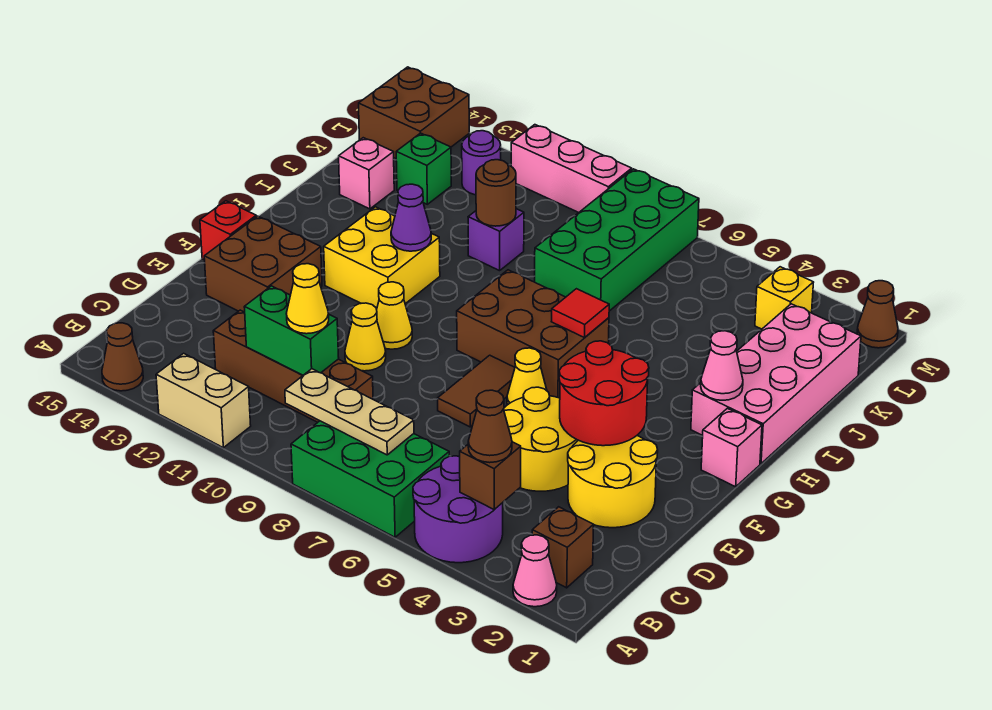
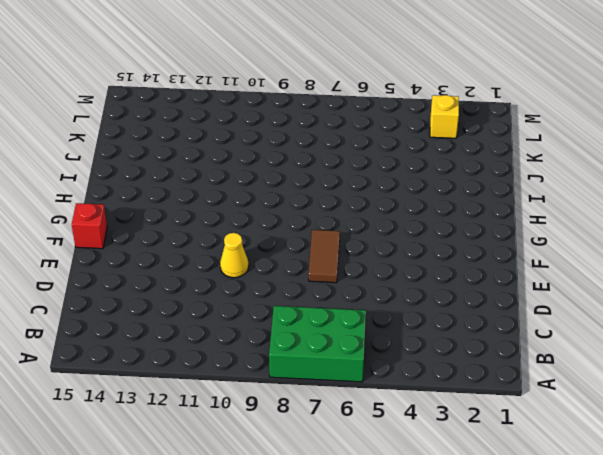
none -> pink cone A2 level 1
none -> purple round brick A4:B5 level 1
none -> tan brick A11:A12 level 1
none -> brown cone A14 level 1

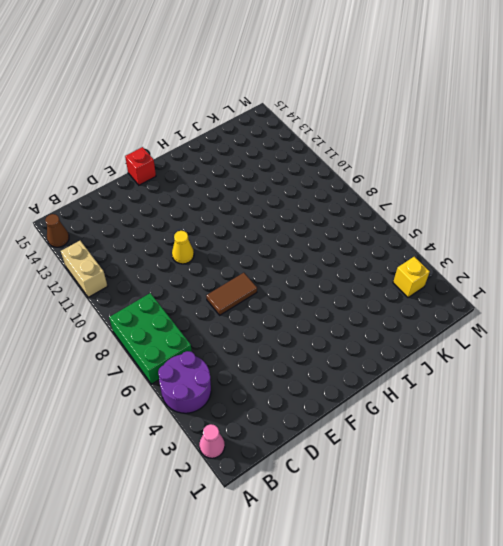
none -> brown brick B2 level 1
none -> brown brick C9:C12 level 1
none -> yellow round brick D2:E3 level 1
none -> yellow round brick D4:E5 level 1

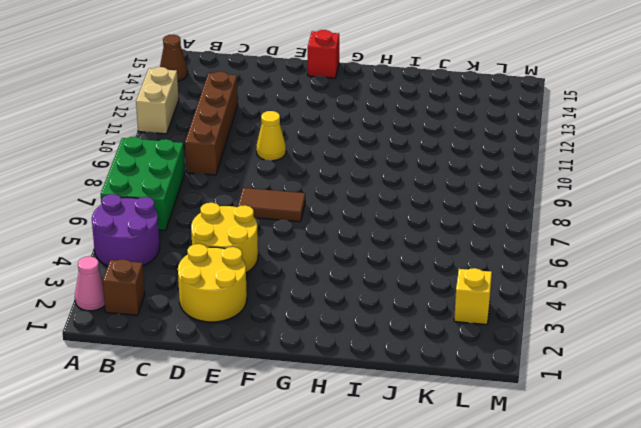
none -> brown brick E13:F14 level 1
none -> yellow cone F6 level 1
none -> yellow cone F10 level 1
none -> pink brick G1 level 1

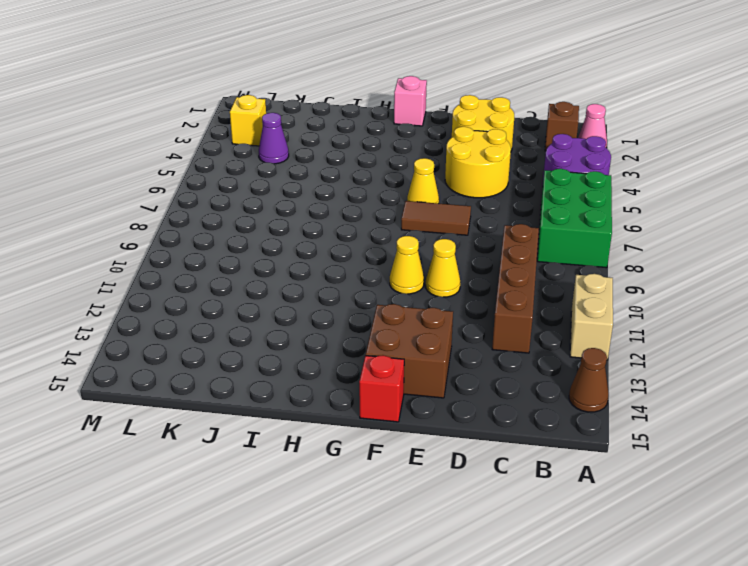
purple cone K4 level 1 -> purple cone H11 level 2
none -> brown brick G6:H8 level 1
none -> yellow brick G11:H12 level 1
none -> pink brick H1:K2 level 1
none -> green brick J7:M8 level 1

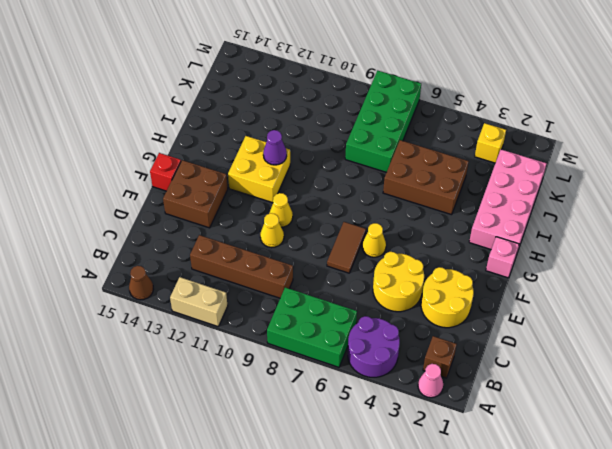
brown brick I4:J6 level 1 -> brown brick G6:H8 level 1
none -> purple brick J10 level 1
none -> pink brick J14 level 1
none -> green brick K13 level 1
none -> purple round brick L12 level 1

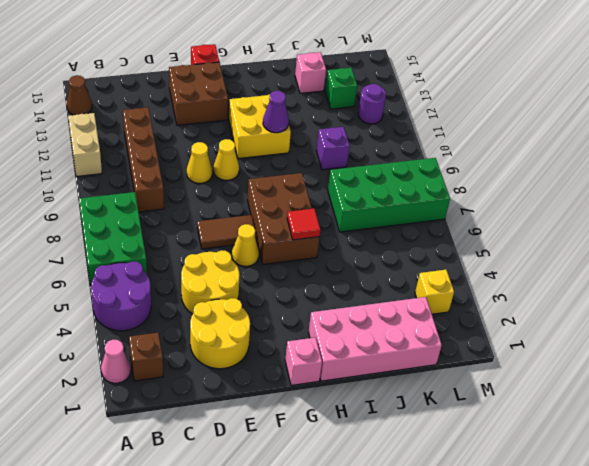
none -> brown brick L14:M15 level 1
none -> brown cone M1 level 1
none -> pink brick M9:M11 level 1
none -> brown brick B4 level 2

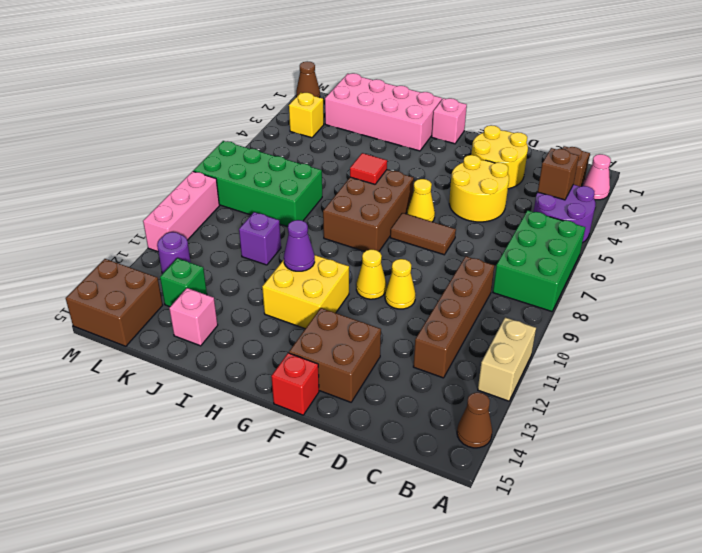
none -> tan plate B7:B9 level 2
none -> green brick C10:C11 level 2
none -> red round brick E3:F4 level 2
none -> pink cone H2 level 2

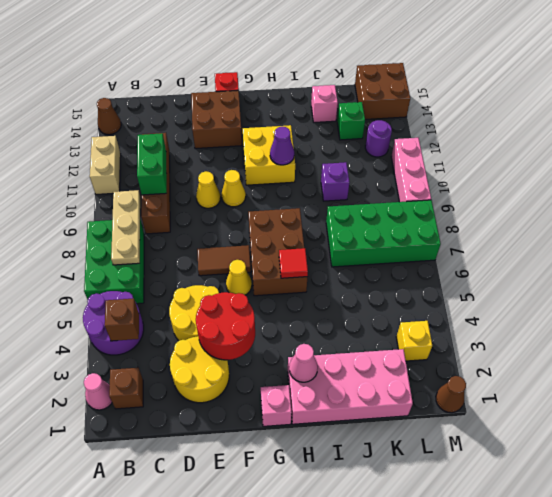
none -> brown round brick J10 level 2
none -> brown cone B4 level 3
none -> yellow cone C10 level 3

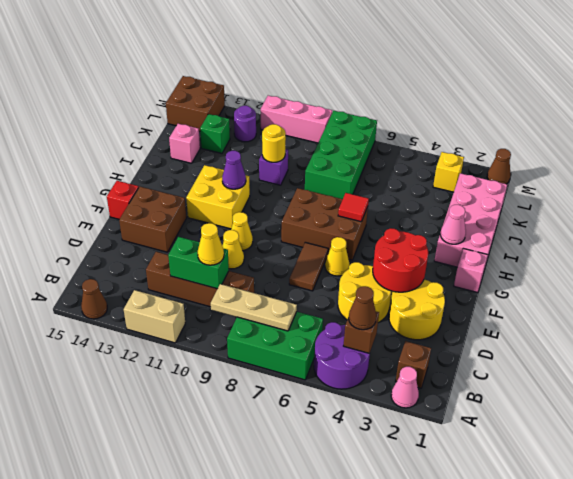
yellow round brick J10 level 2 -> brown round brick J10 level 2

